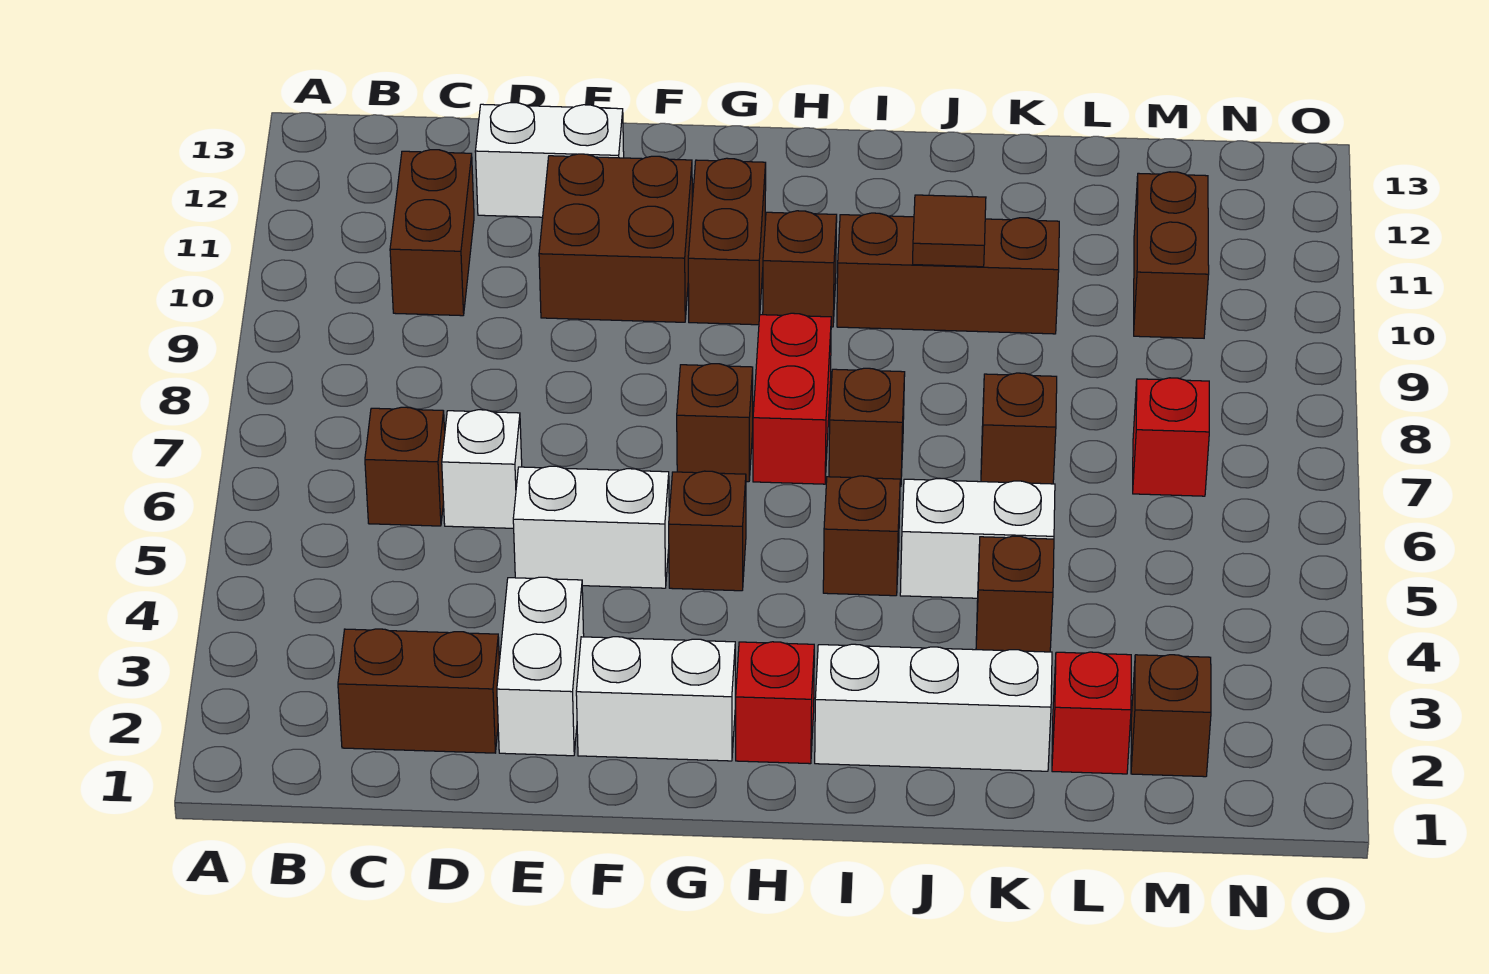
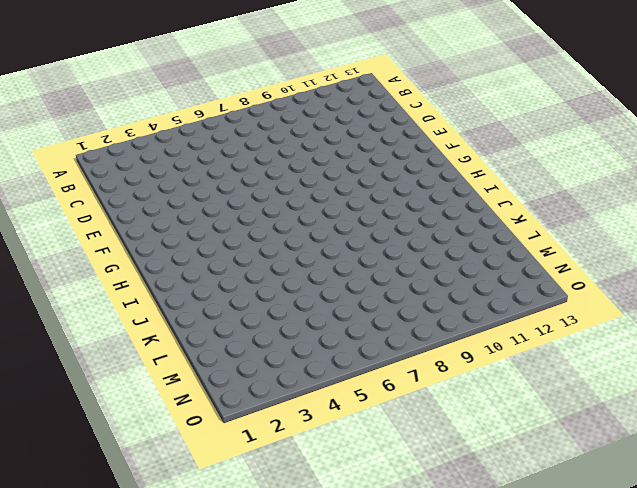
none -> brown brick C2:D2 level 1
none -> brown brick C6 level 1
none -> brown brick C10:C11 level 1

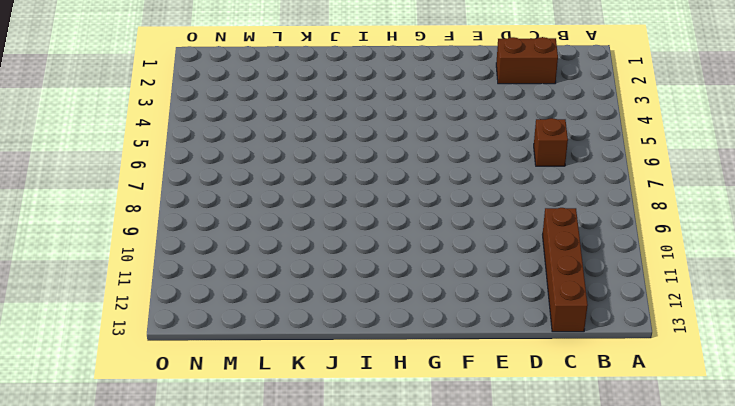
brown brick C10:C13 level 1 -> brown brick C10:C11 level 1
none -> white brick D6 level 1
none -> white brick D12:E12 level 1
none -> white brick E2:E3 level 1

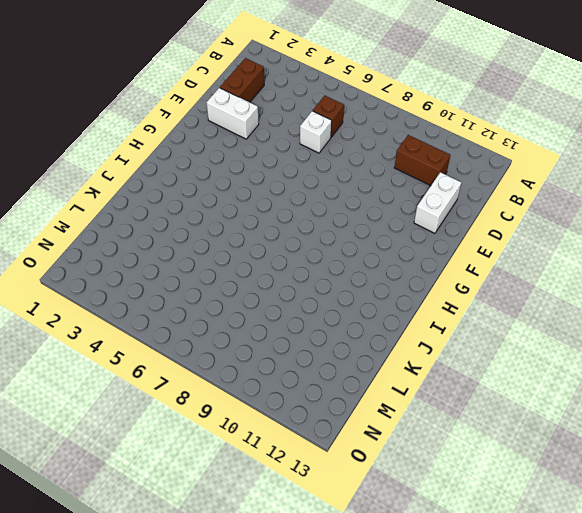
none -> white brick E5:F5 level 1
none -> brown brick E10:F11 level 1
none -> white brick F2:G2 level 1

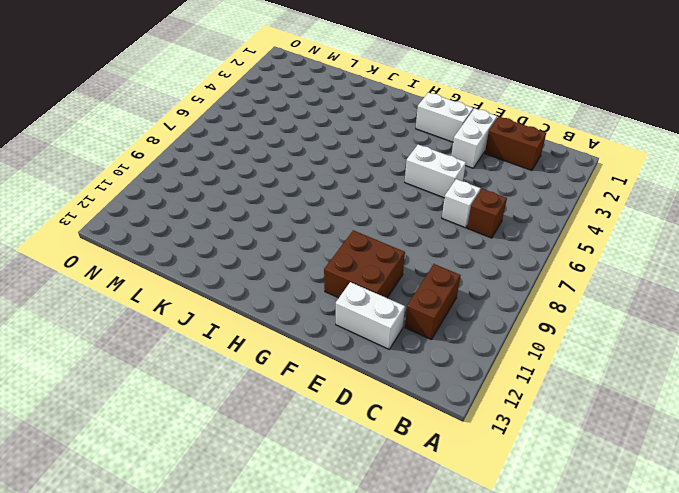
none -> brown brick G5 level 1
none -> brown brick G7 level 1
none -> brown brick G10:G11 level 1

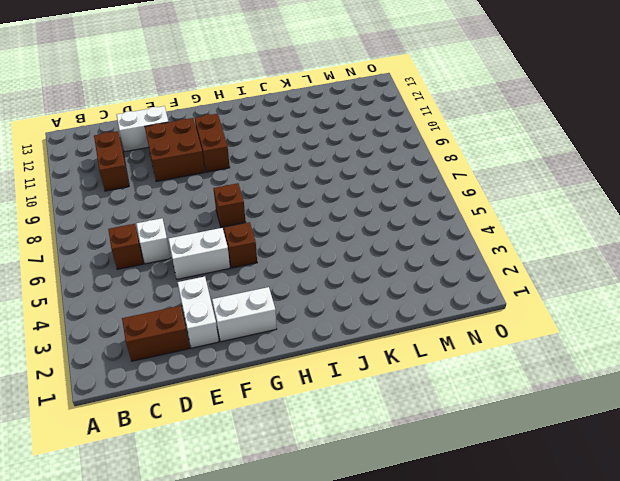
none -> red brick H2 level 1
none -> red brick H7:H8 level 1
none -> brown brick H10 level 1

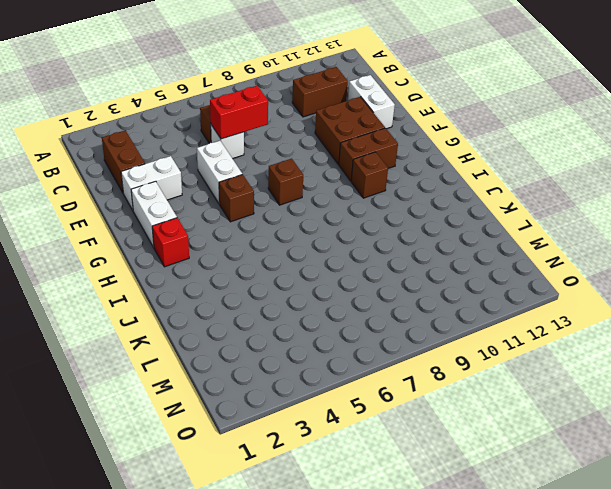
red brick D6:D7 level 2 -> red brick H7:H8 level 1
none -> white brick I2:K2 level 1
none -> brown brick I5 level 1
none -> brown brick I7 level 1

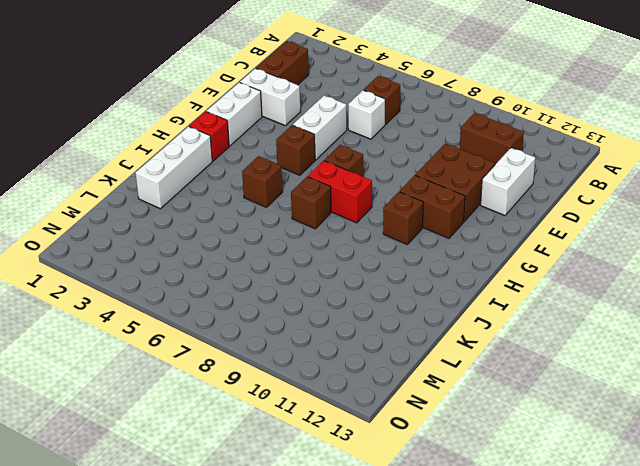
none -> brown brick I10:K10 level 1
none -> white brick J5:K5 level 1
none -> brown brick K4 level 1

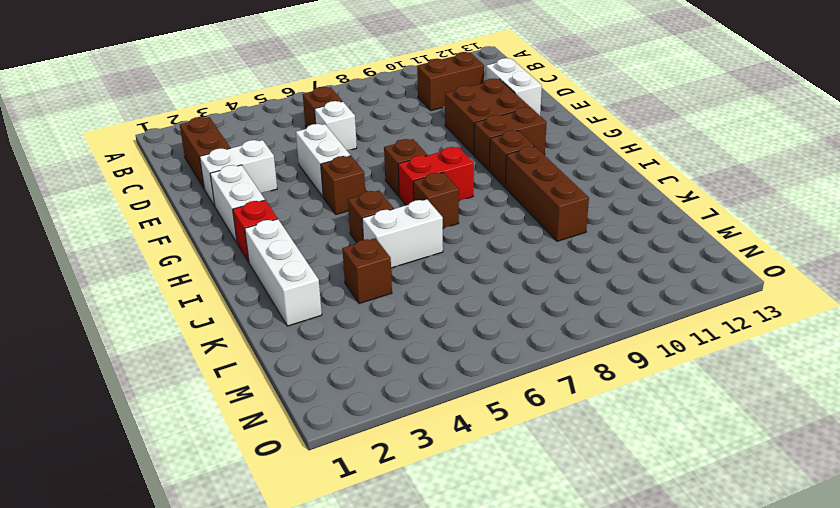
white brick J5:J6 level 1 -> white brick J5:K5 level 1
none -> brown brick K7 level 1
none -> red brick L2 level 1
none -> brown brick M2 level 1

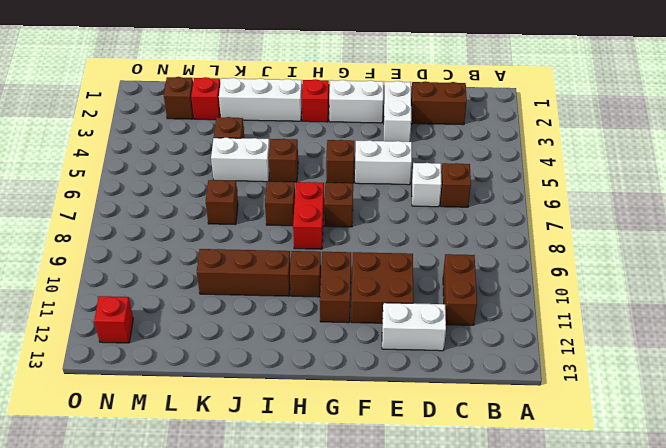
red brick N12 level 1 -> red brick M7 level 1
none -> brown brick M10:M11 level 1
none -> brown tile J10 level 2

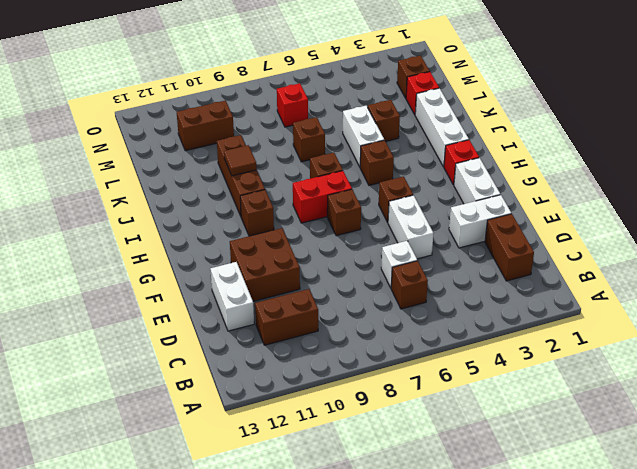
none -> brown brick G10:G11 level 1

